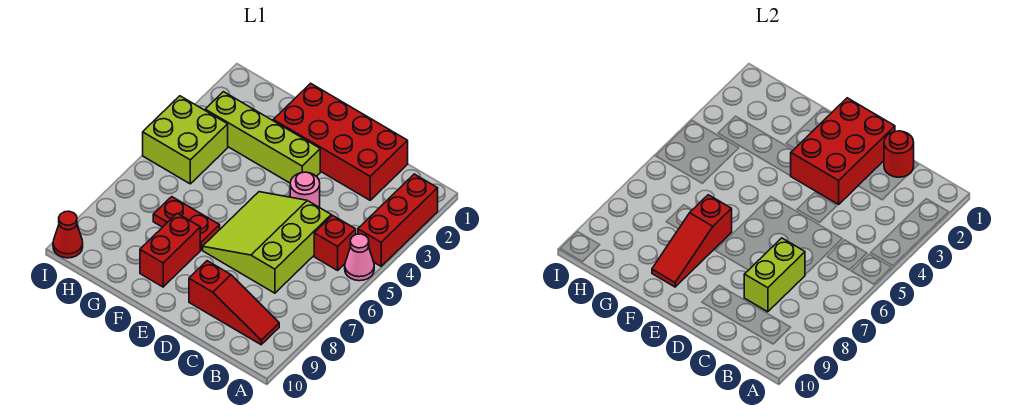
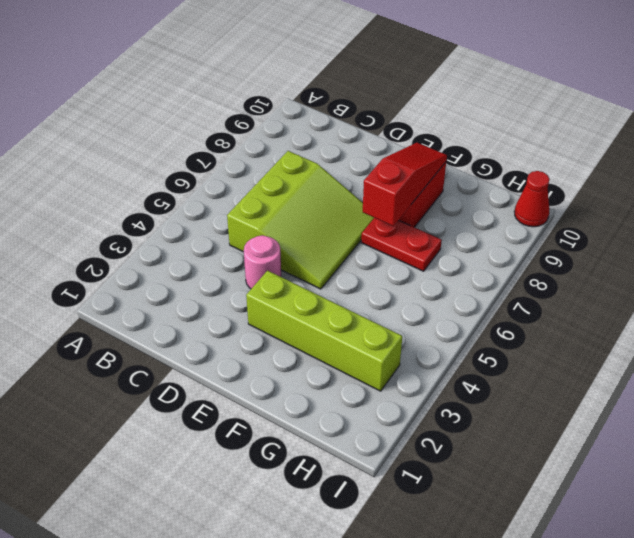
none -> red brick A2:A4 level 1
none -> pink cone A5 level 1
none -> red brick B5 level 1

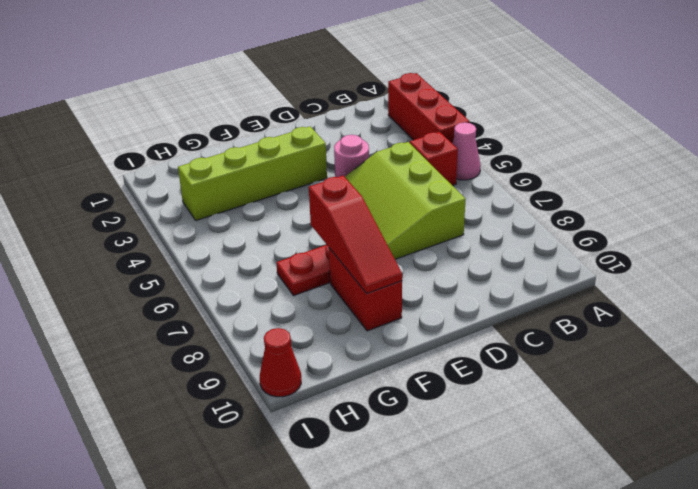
none -> red slope B9:D9 level 1 top D
none -> red brick C1:F2 level 1
none -> lime brick H4:I5 level 1

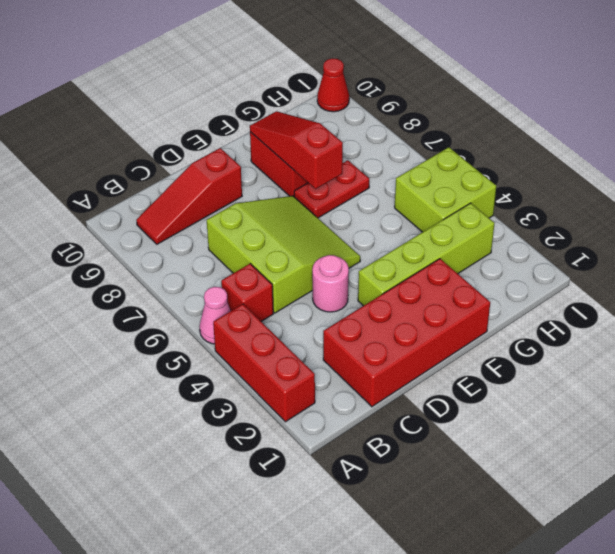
none -> red round brick C1 level 2
none -> lime brick C7:C8 level 2
none -> red brick D1:E3 level 2

